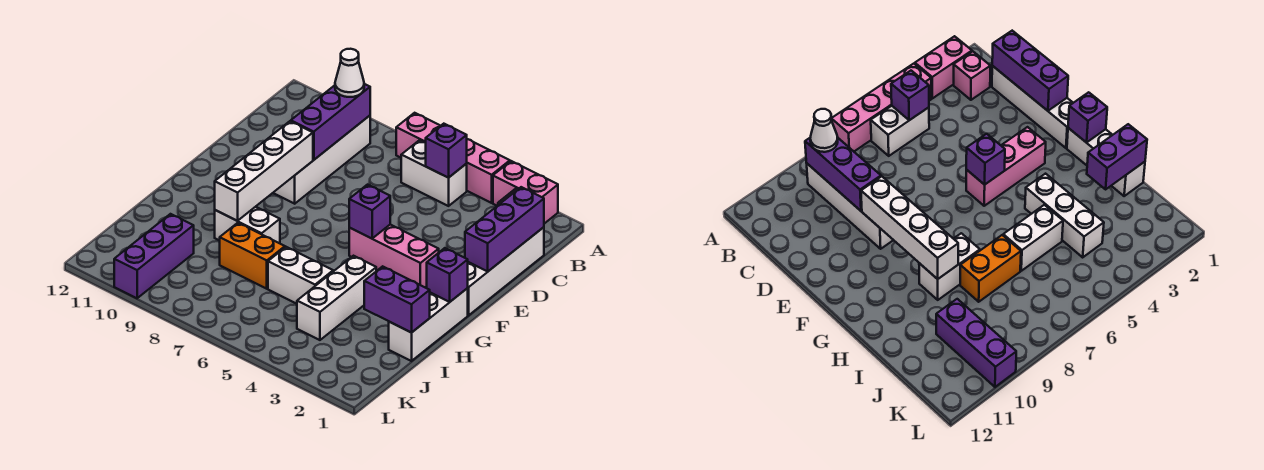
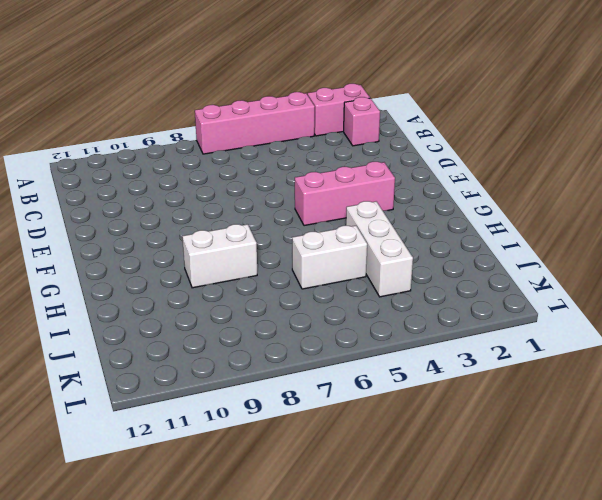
none -> white brick B5:B6 level 1
none -> white brick B9:E9 level 1
none -> white brick C1:F1 level 1

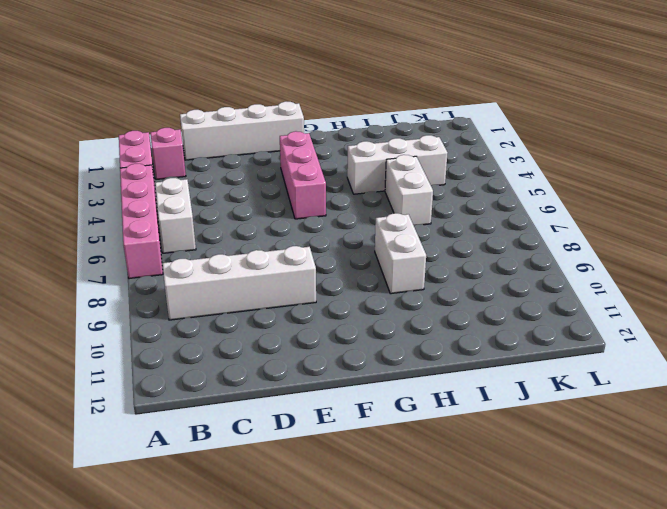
none -> white brick G1:I1 level 1
none -> orange brick I7:I8 level 1
none -> purple brick J10:L10 level 1

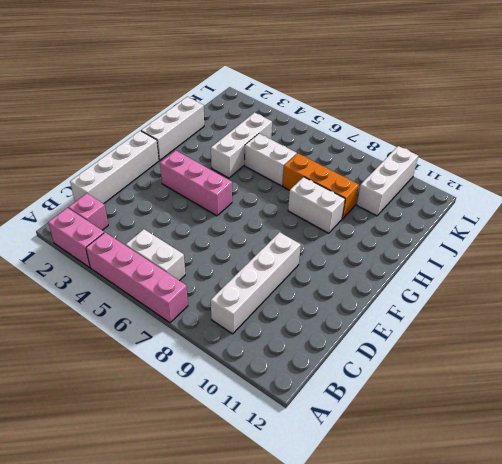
orange brick I7:I9 level 1 -> orange brick I7:I8 level 1
white brick J10:L10 level 1 -> purple brick J10:L10 level 1
none -> purple brick B5 level 2
none -> purple brick B9:D9 level 2
none -> purple brick C1:E1 level 2

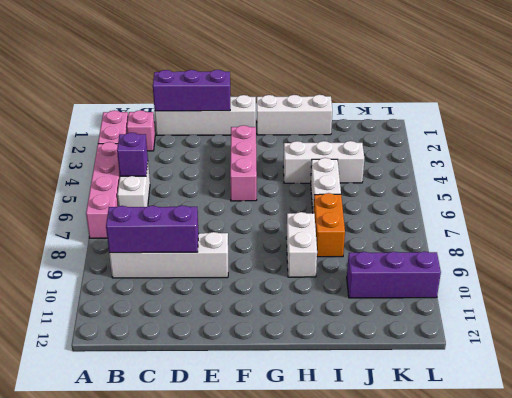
none -> white brick E9:H9 level 2
none -> purple brick F5 level 2
none -> purple brick G1 level 2

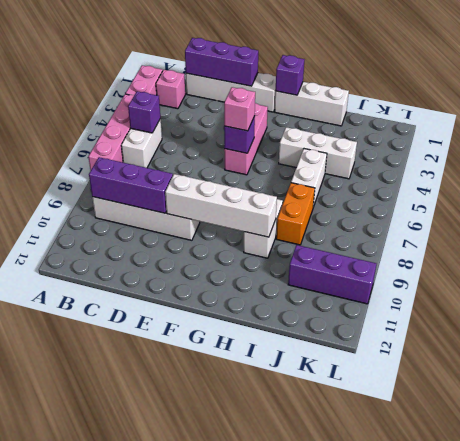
pink brick F5 level 3 -> none
none -> purple brick I1:I2 level 2
none -> white cone B9 level 3

